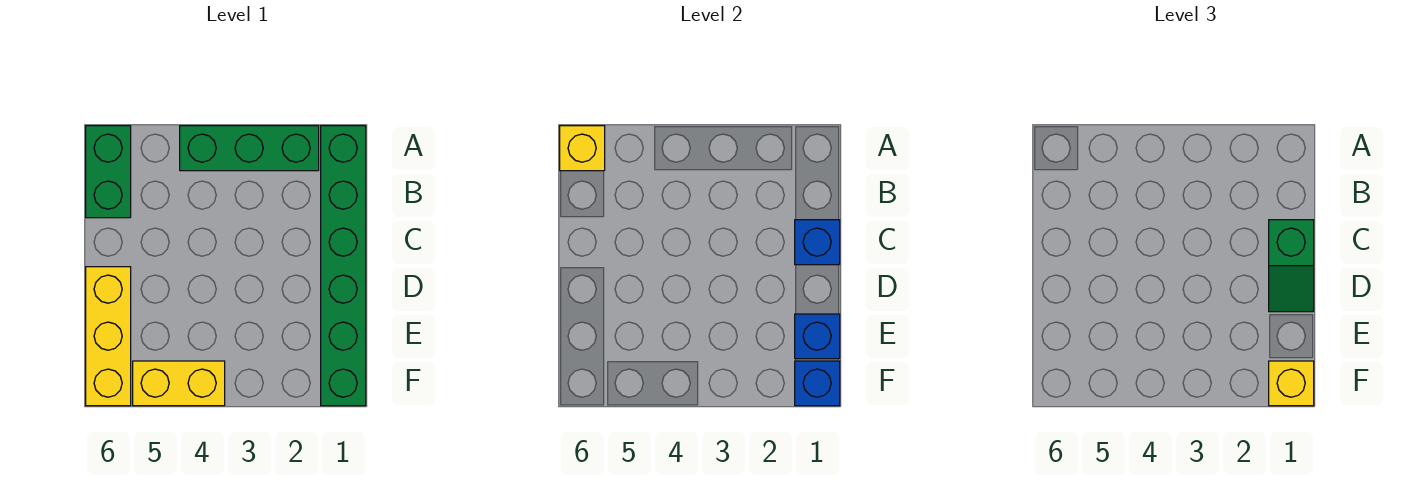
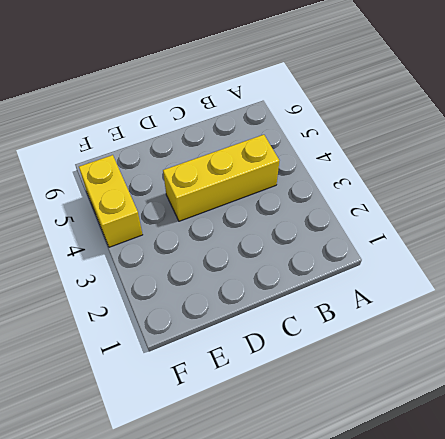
yellow brick B4:D4 level 1 -> yellow brick D6:F6 level 1
none -> green brick A1:F1 level 1
none -> green brick A2:A4 level 1

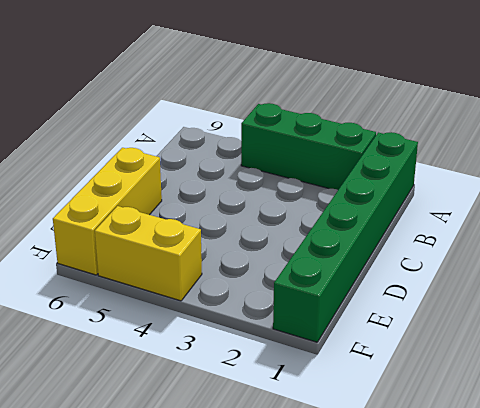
none -> green brick A6:B6 level 1
none -> yellow brick A6 level 2

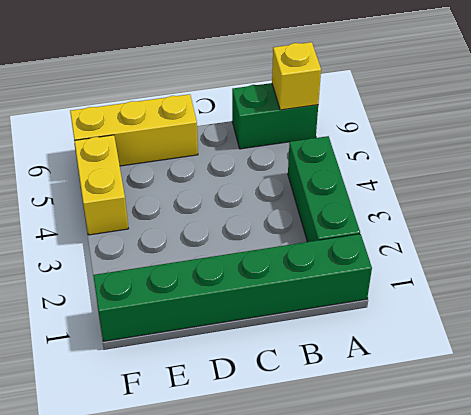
none -> blue brick C1 level 2
none -> blue brick E1 level 2

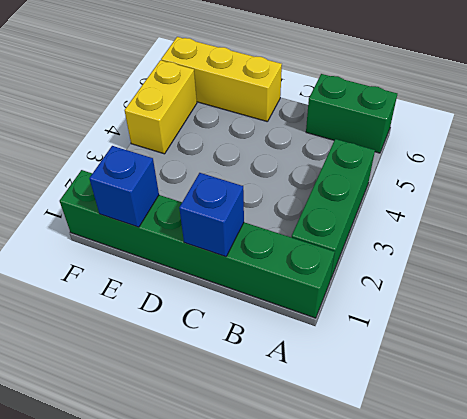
none -> yellow brick A6 level 2
none -> blue brick F1 level 2

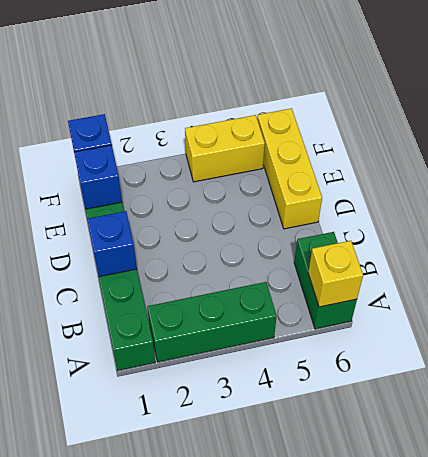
none -> green slope C1:D1 level 3 top C
none -> yellow brick F1 level 3

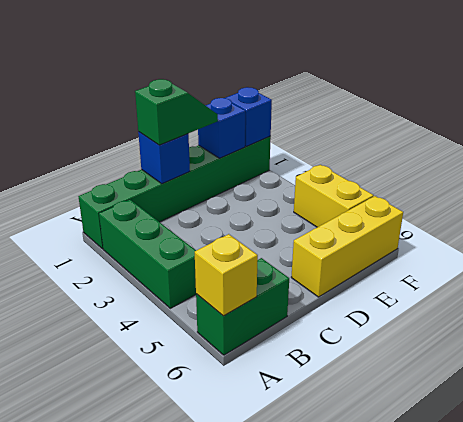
none -> yellow brick F1 level 3

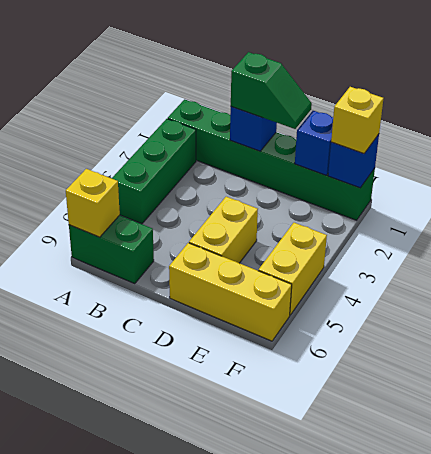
yellow brick D4:D5 level 1 -> none

